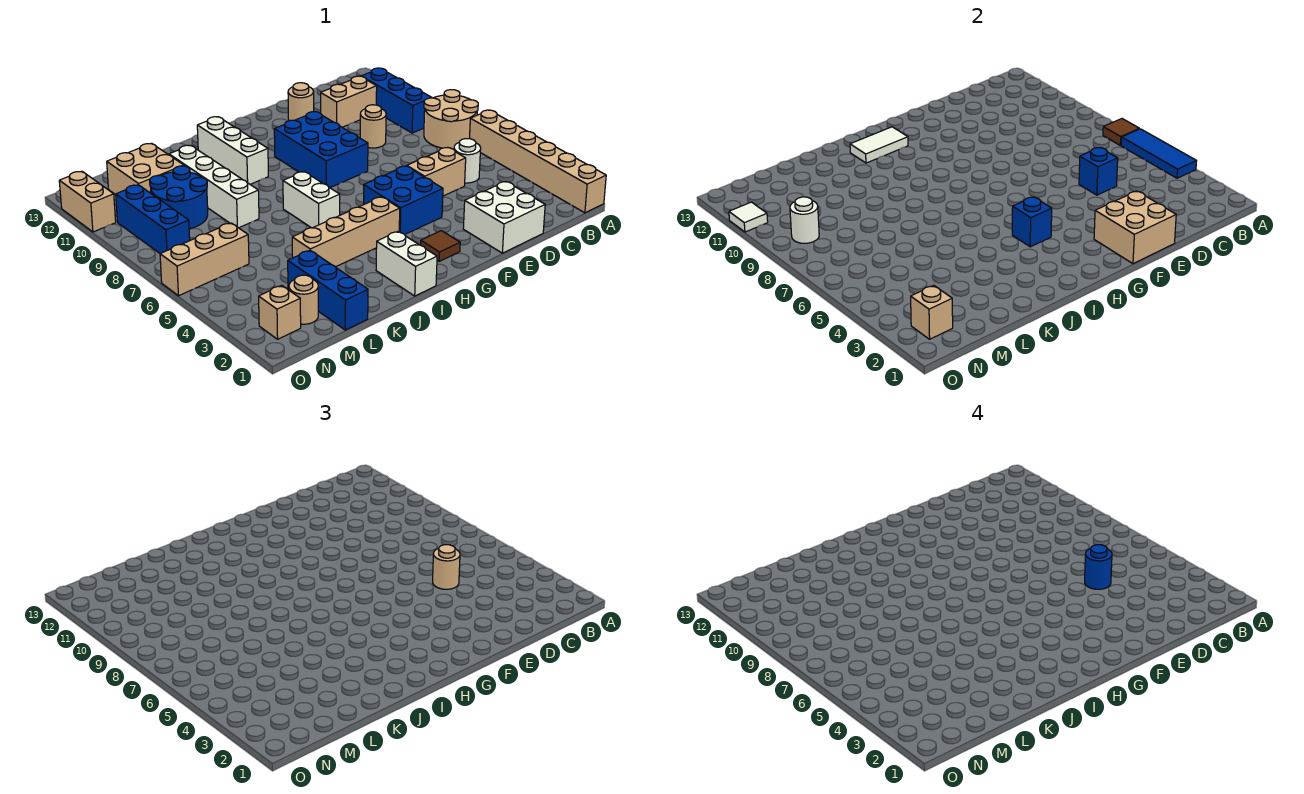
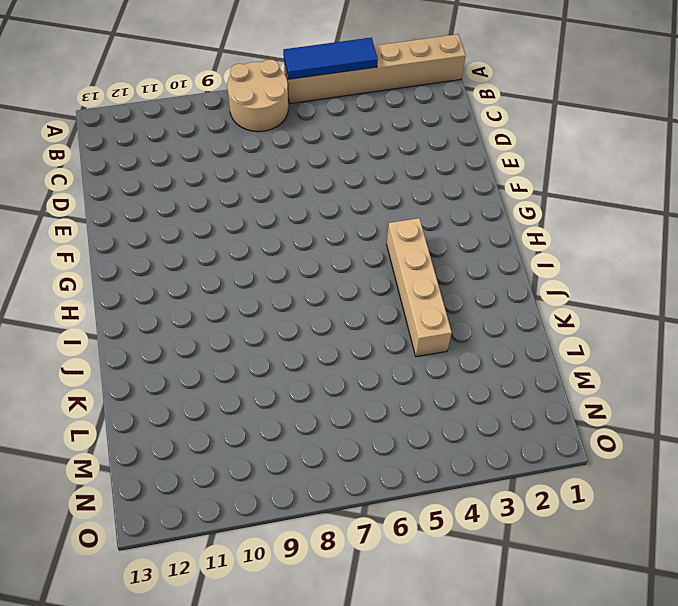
none -> blue brick B9:B11 level 1
none -> white round brick C5 level 1
none -> tan brick C11:D11 level 1
none -> white brick D1:E2 level 1

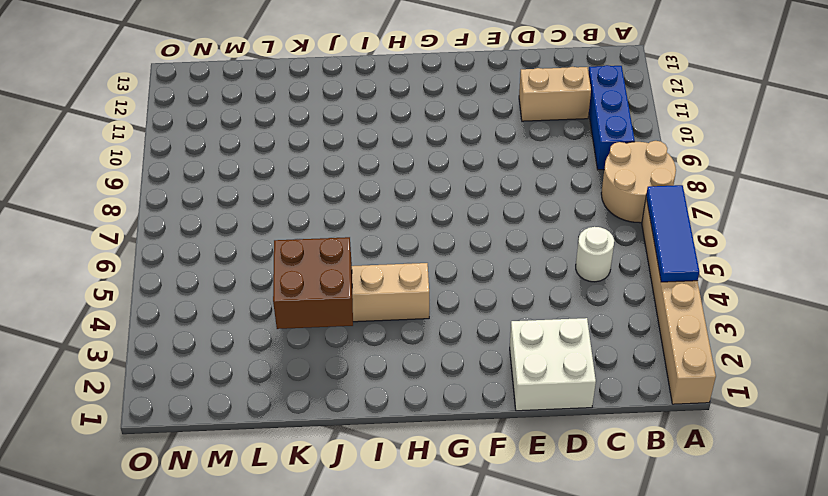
brown brick J3:K4 level 2 -> none
none -> tan brick D5:E5 level 1
none -> tan round brick D9 level 1
none -> tan round brick E12 level 1
none -> blue brick F4:G5 level 1

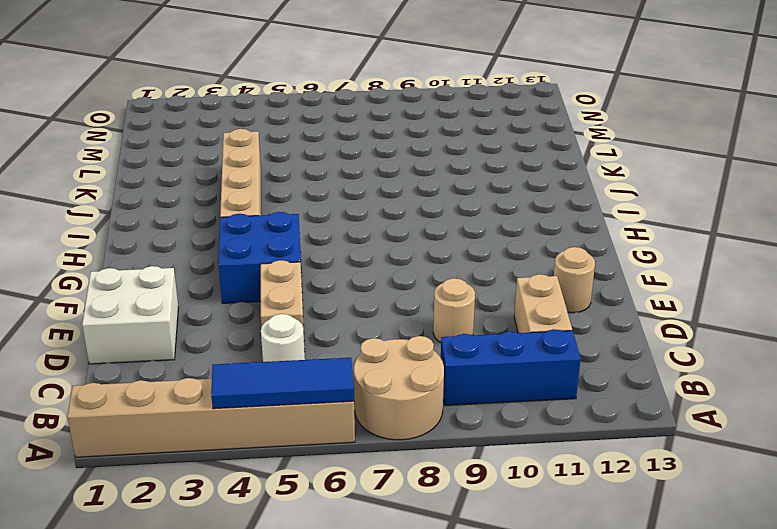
none -> blue brick F8:G10 level 1
none -> brown tile G2 level 1
none -> white brick I1:I2 level 1
none -> white brick I6:I7 level 1

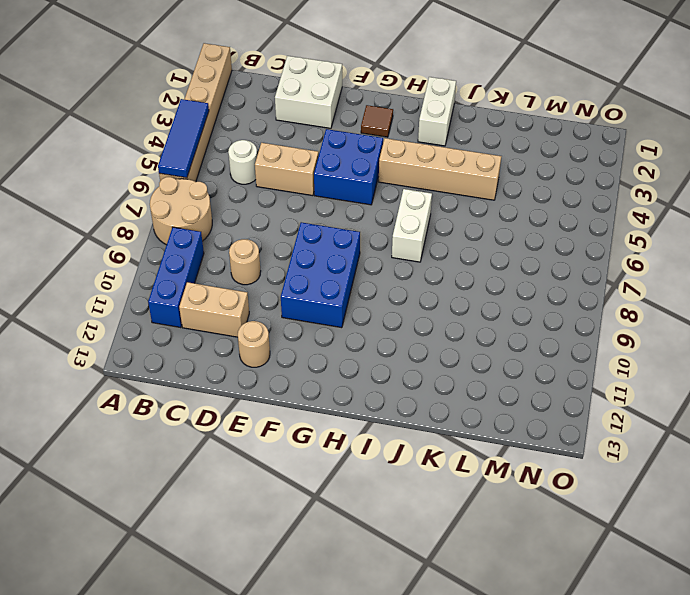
none -> white brick I10:I12 level 1
none -> white brick K8:K11 level 1
none -> blue brick L1:L3 level 1
none -> blue round brick L9:M10 level 1

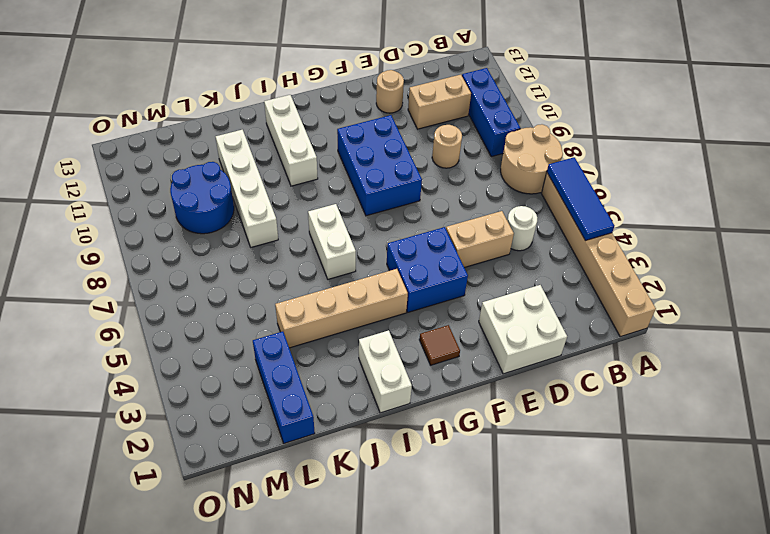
none -> tan brick L11:M12 level 1
none -> tan round brick M2 level 1
none -> tan brick M6:O6 level 1
none -> tan brick N2 level 1

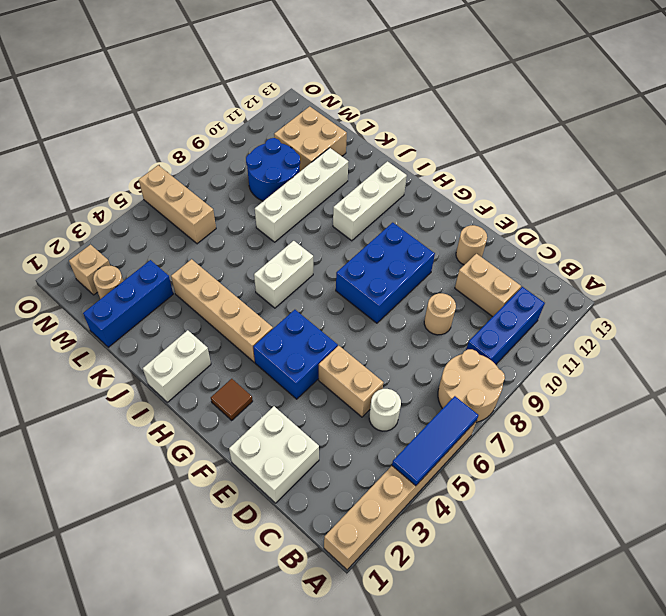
none -> blue brick N8:N10 level 1
none -> tan brick O11:O12 level 1
none -> brown tile A7 level 2
none -> blue brick D5 level 2

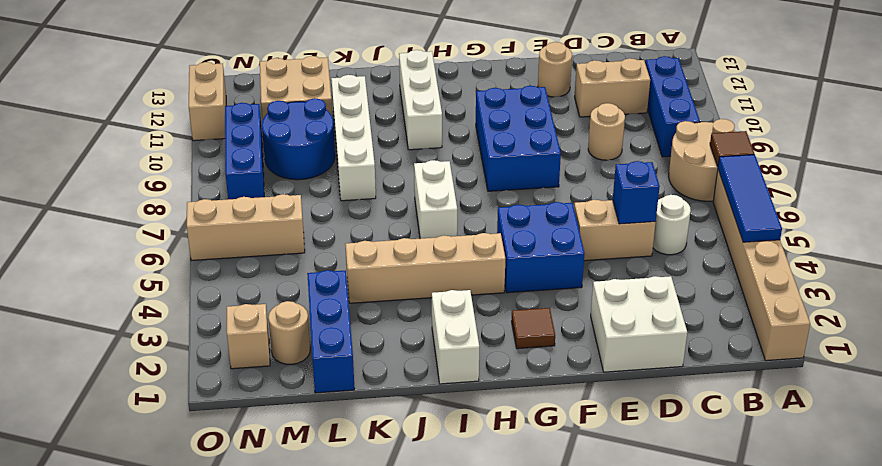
none -> tan brick E1:F2 level 2
none -> blue brick H4 level 2
none -> white tile H12:I12 level 2
none -> tan brick N2 level 2

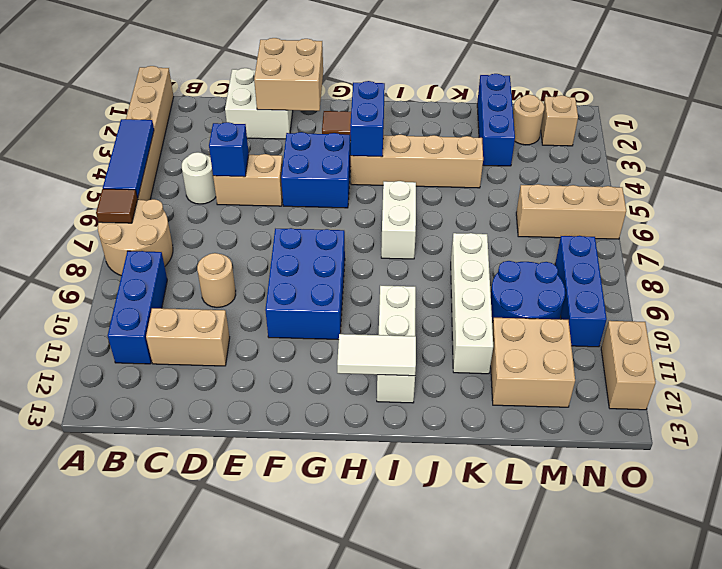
blue brick H3:H4 level 2 -> blue brick H4 level 2
none -> tan round brick E12 level 1
none -> white brick I1:I2 level 1
none -> tan brick N2 level 2
none -> white round brick N9 level 2

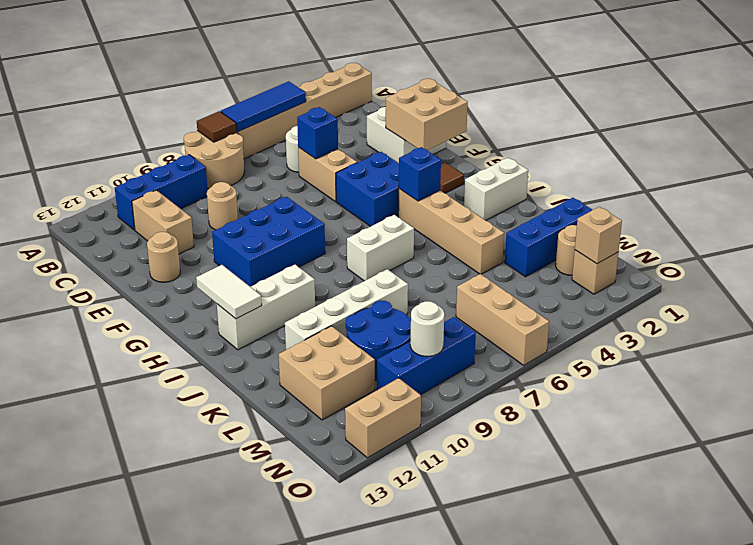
none -> white tile O11 level 2
none -> tan round brick D5 level 3
none -> blue round brick D5 level 4

